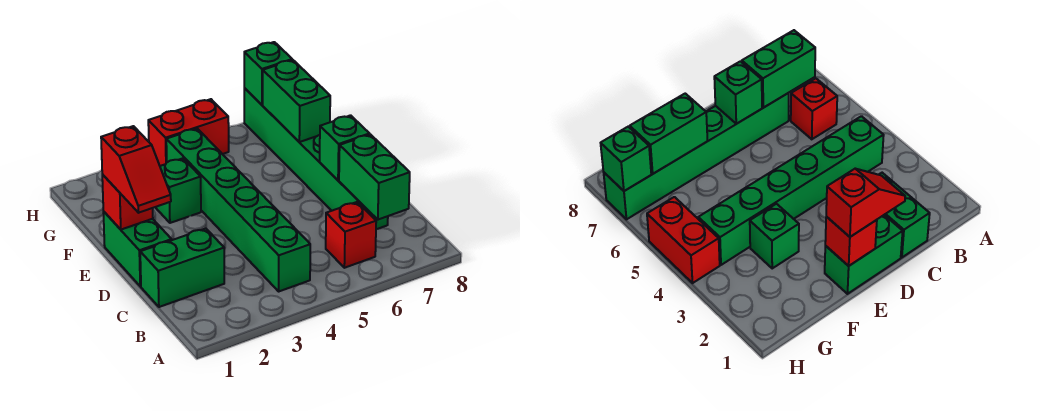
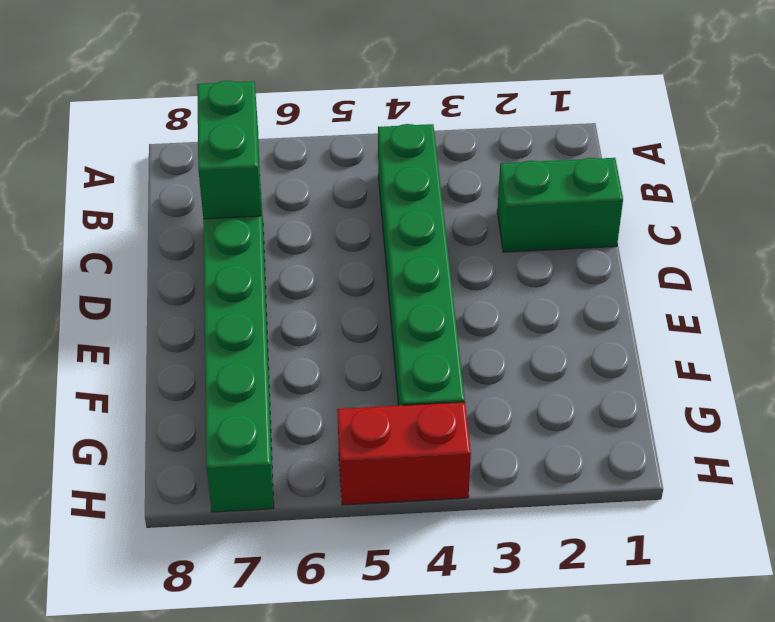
none -> red brick B6 level 1
none -> green brick D1:E1 level 1
none -> green brick F3 level 1

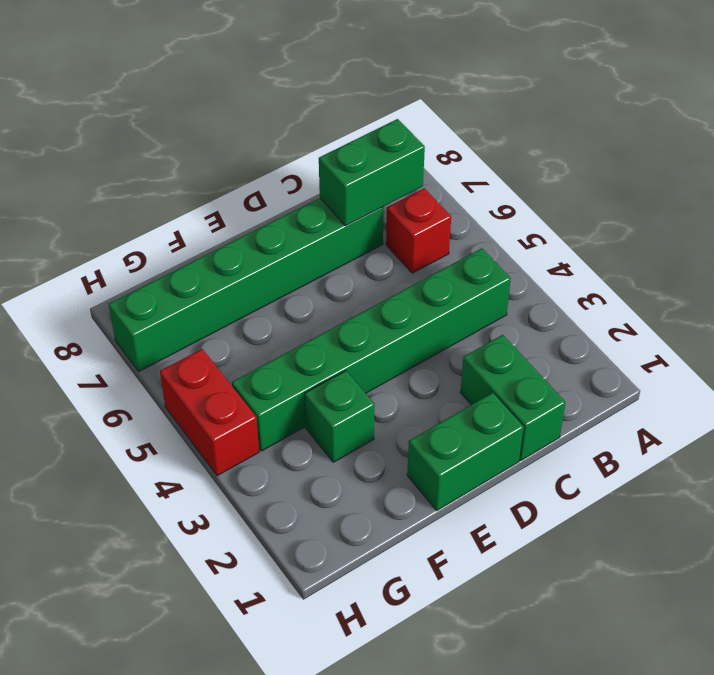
none -> green brick D7 level 2
none -> red brick E1 level 2
none -> green brick F7:G7 level 2

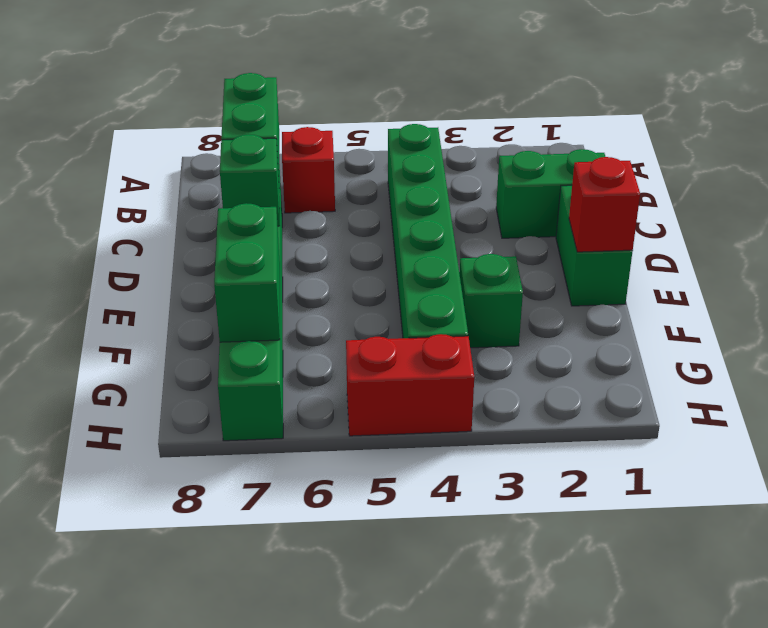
none -> green brick H7 level 2
none -> red slope D1:E1 level 3 top E

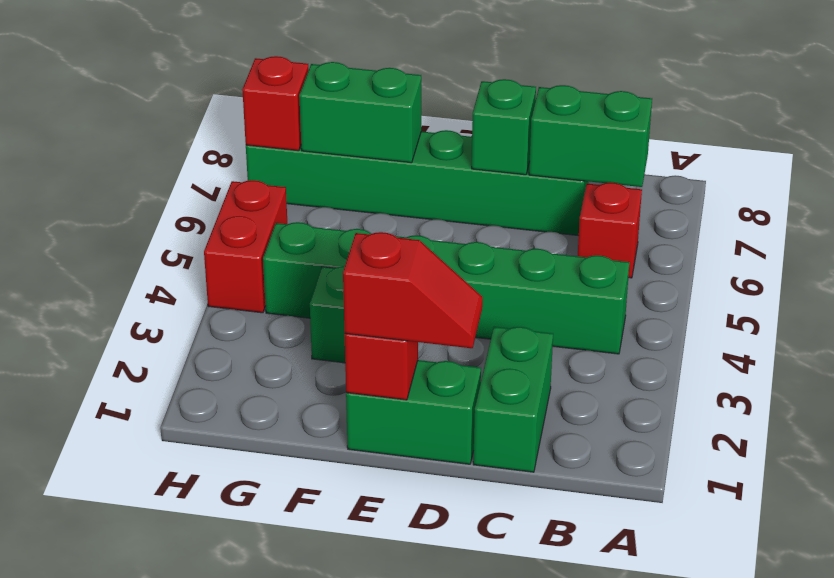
red brick H7 level 2 -> green brick H7 level 2

